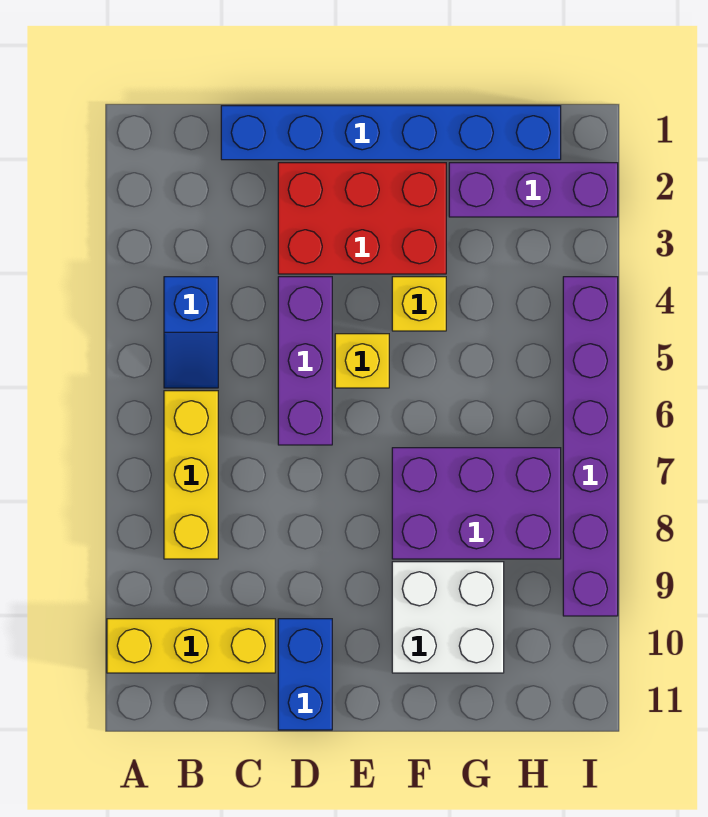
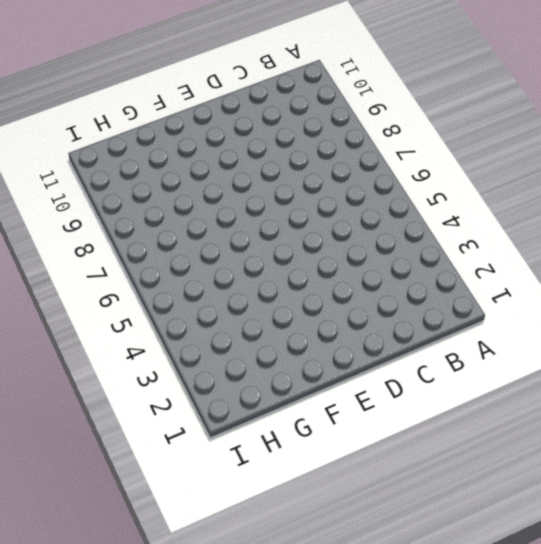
none -> yellow brick A10:C10 level 1
none -> blue slope B4:B5 level 1 top 4
none -> yellow brick B6:B8 level 1

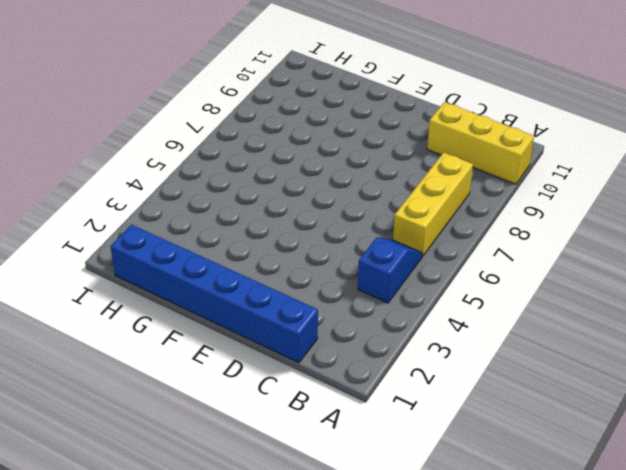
none -> red brick D2:F3 level 1
none -> purple brick D4:D6 level 1
none -> blue brick D10:D11 level 1

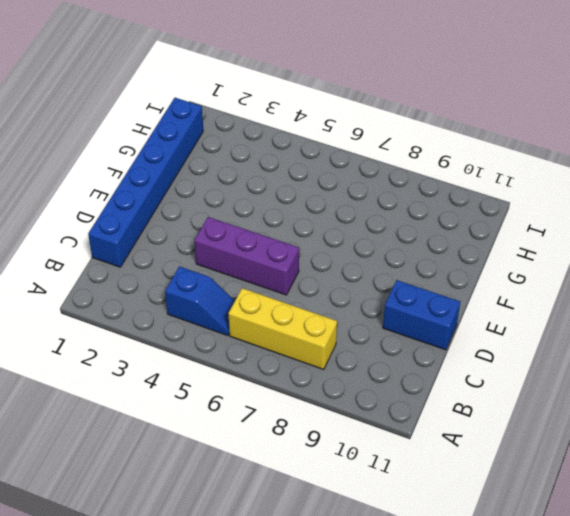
none -> yellow brick A10:C10 level 1
none -> red brick D2:F3 level 1
none -> yellow brick E5 level 1

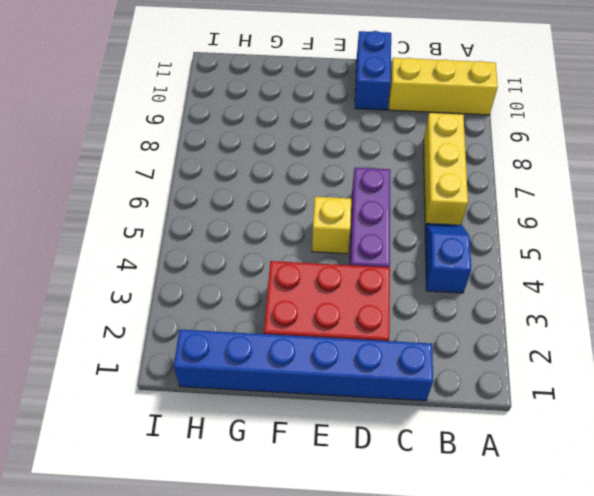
none -> yellow brick F4 level 1
none -> purple brick F7:H8 level 1
none -> white brick F9:G10 level 1

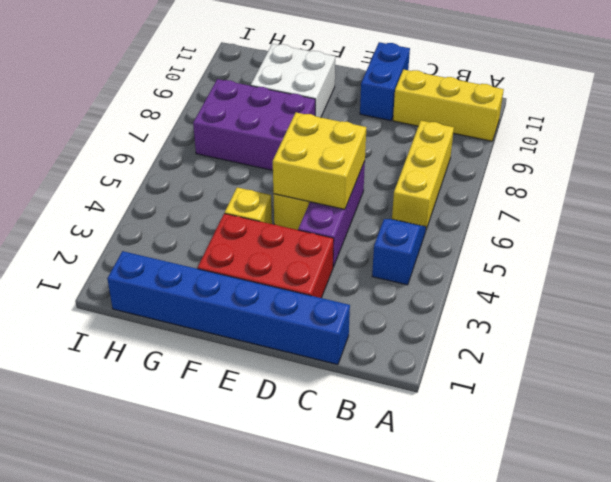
yellow brick D5:E6 level 2 -> none
none -> purple brick G2:I2 level 1
none -> purple brick I4:I9 level 1

